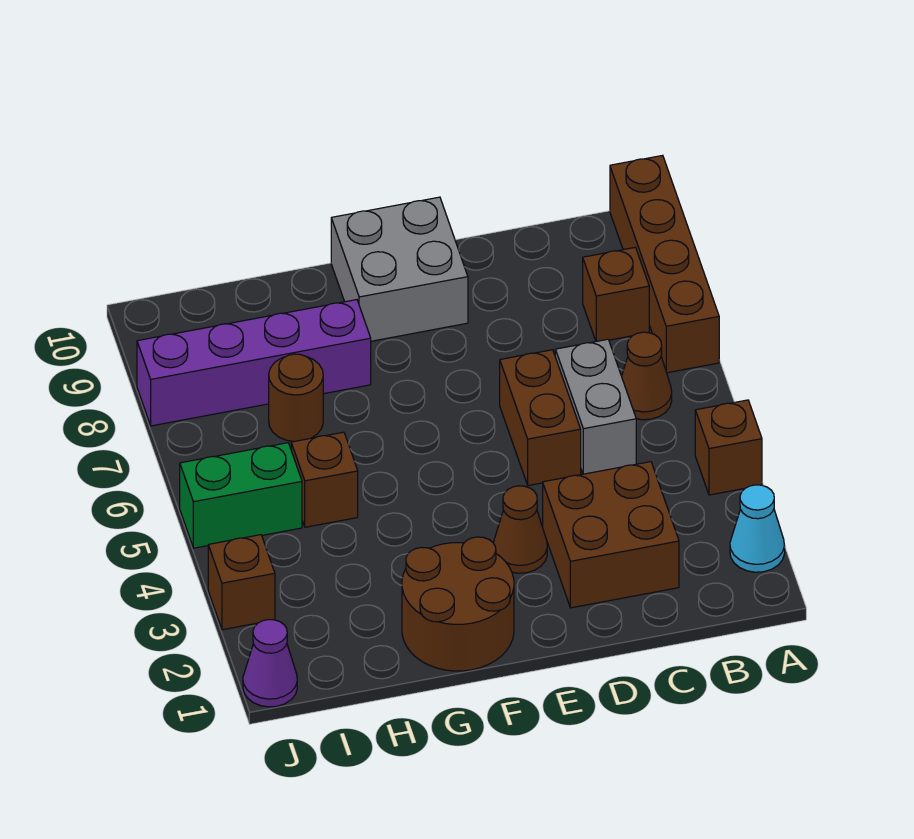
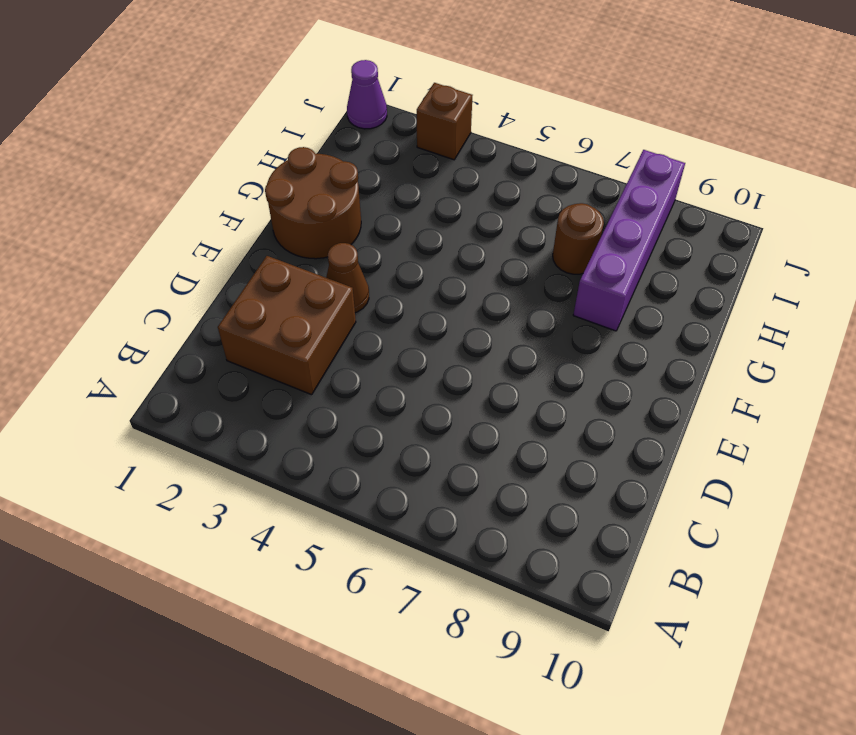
none -> cyan cone A2 level 1
none -> brown brick A4 level 1
none -> brown brick A7:A10 level 1

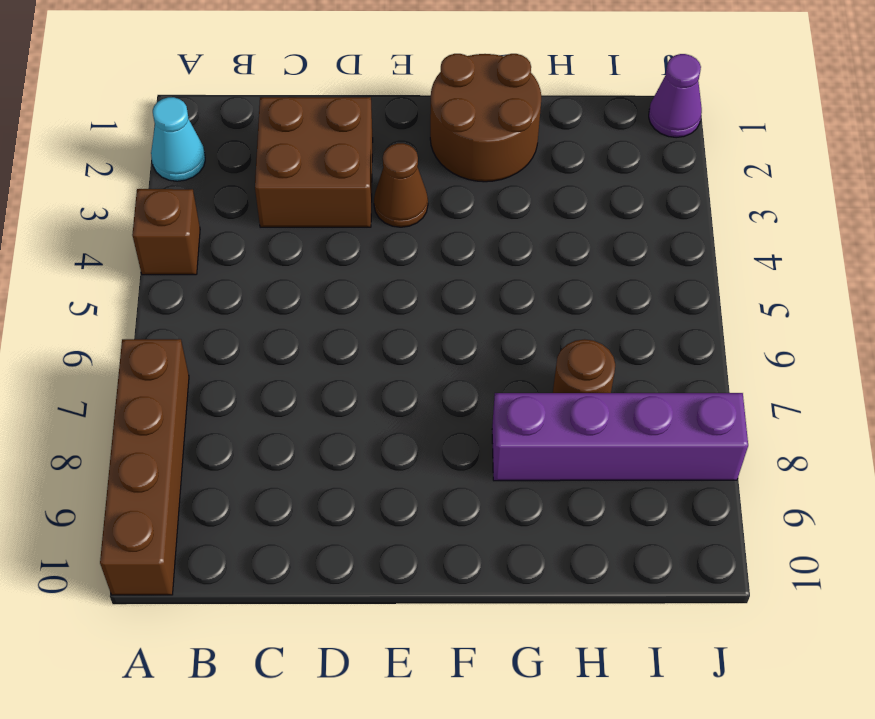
none -> brown cone B6 level 1
none -> brown brick B8 level 1
none -> grey brick C5:C6 level 1

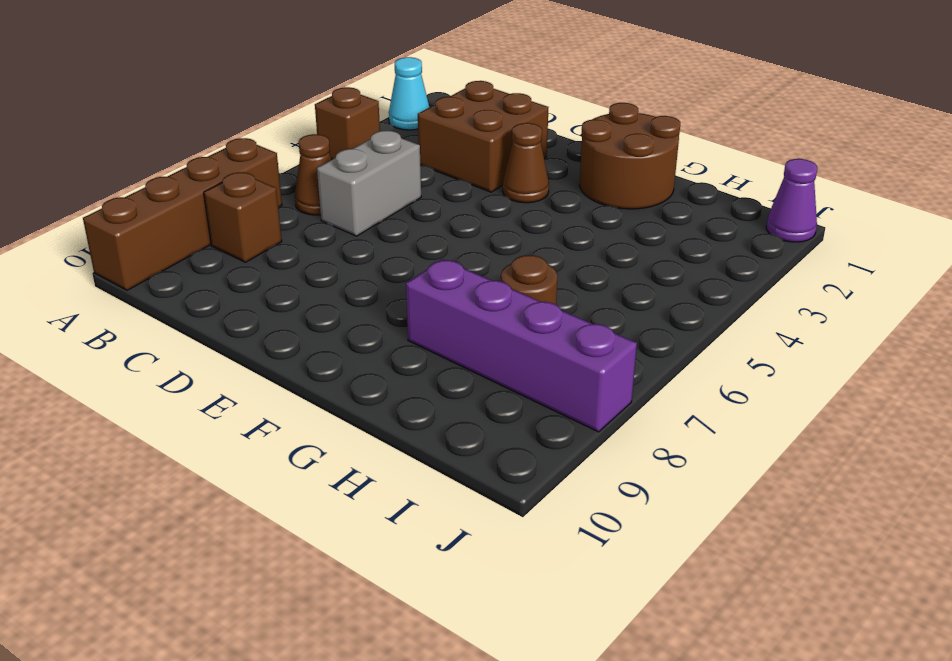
none -> brown brick D5:D6 level 1
none -> grey brick E9:F10 level 1
none -> brown brick H5 level 1

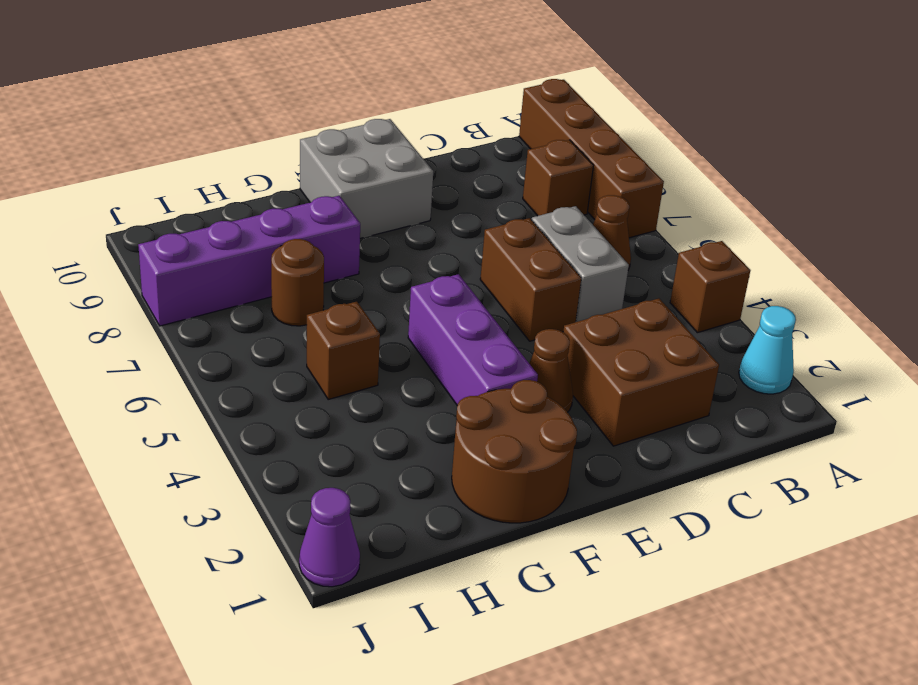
purple brick F3:F5 level 1 -> none
none -> green brick I5:J5 level 1
none -> brown brick J3 level 1

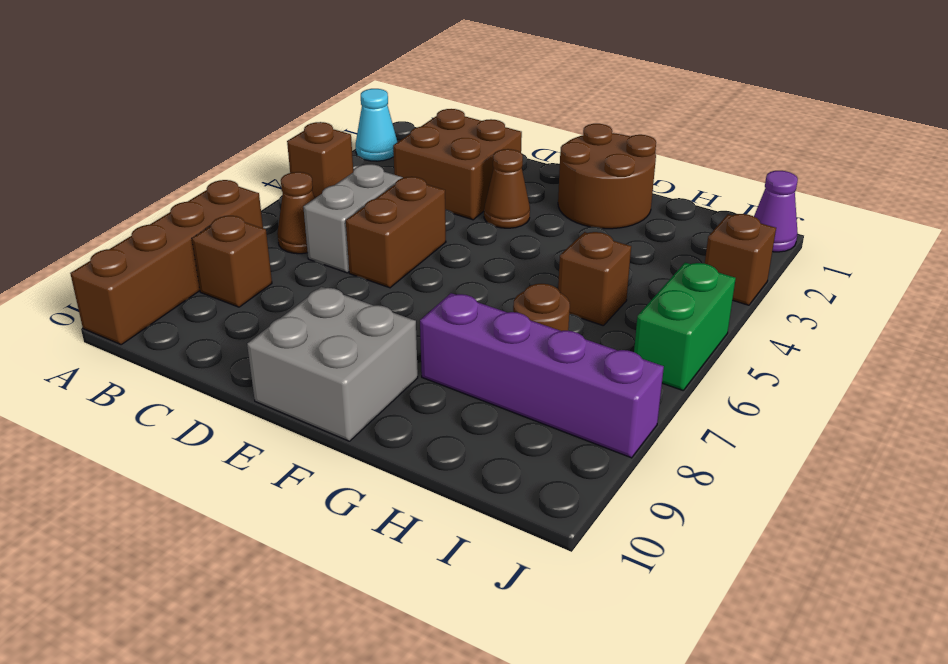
green brick J5:J6 level 1 -> green brick I5:J5 level 1

